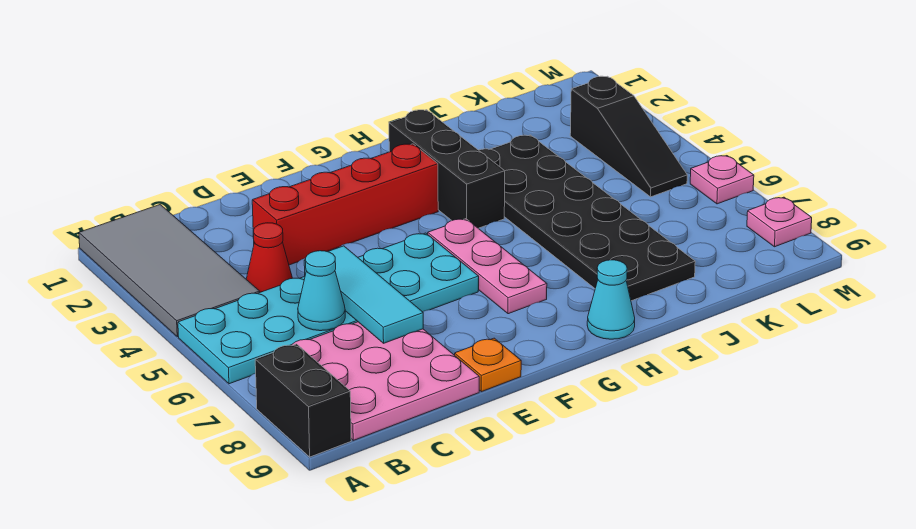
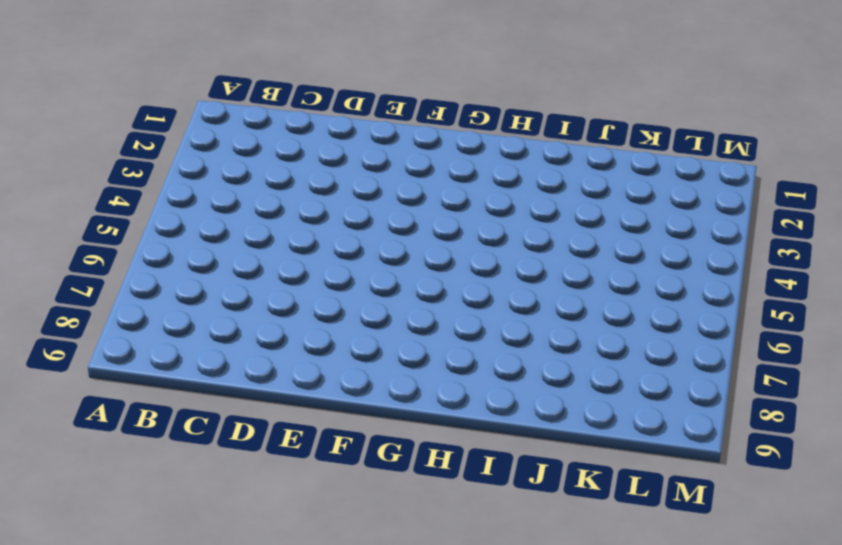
none -> grey tile A1:B4 level 1
none -> cyan plate A5:F6 level 1
none -> black brick A8:A9 level 1

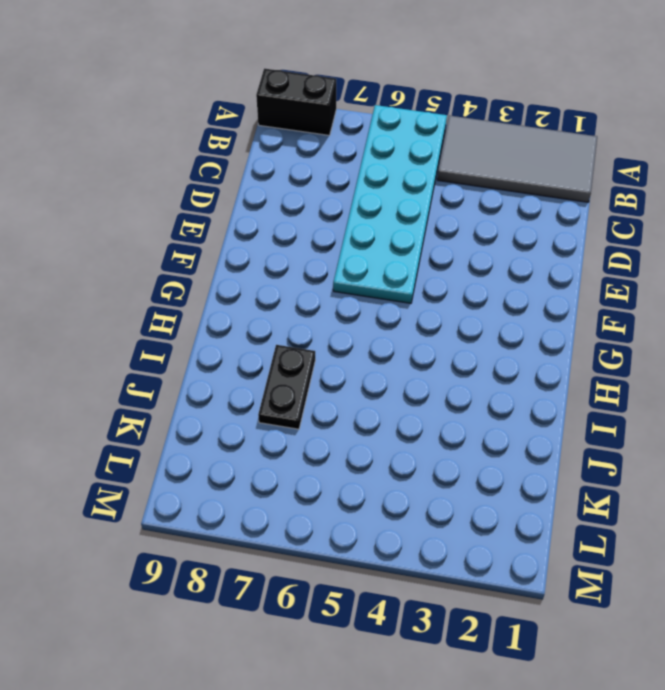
black plate I7:J7 level 1 -> black plate I3:J8 level 1
none -> pink plate B7:D9 level 1
none -> red cone C4 level 1
none -> red brick D3:G3 level 1

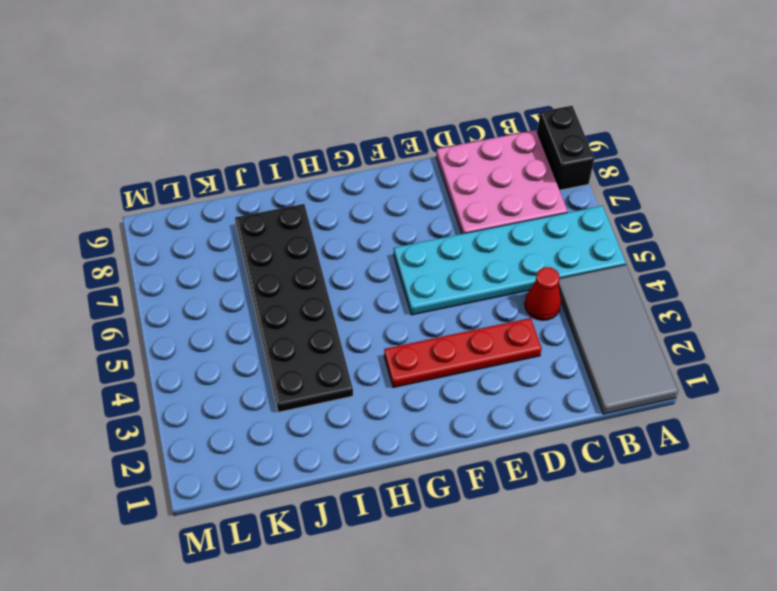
red plate D3:G3 level 1 -> red brick D3:G3 level 1
none -> orange plate E9 level 1
none -> pink plate G5:G7 level 1
none -> black brick H2:H4 level 1

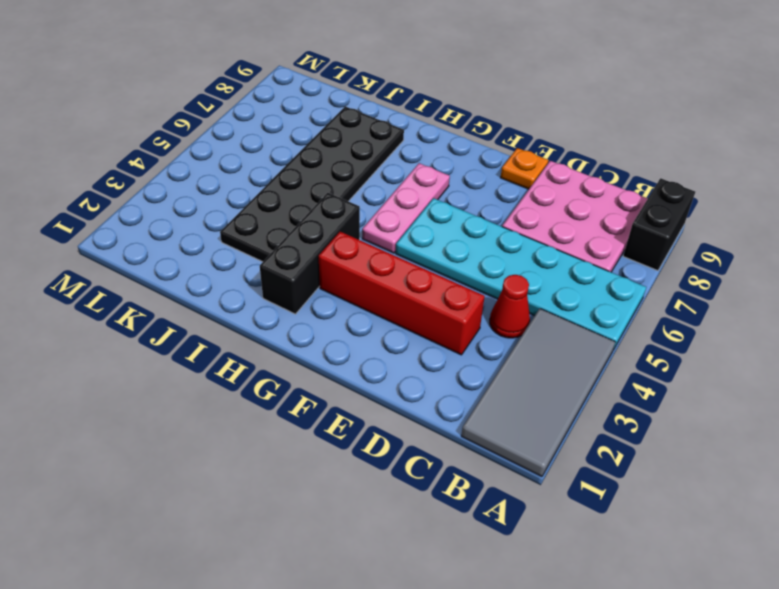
none -> cyan cone H9 level 1
none -> black slope L3:L5 level 1 top 3
none -> pink plate M6 level 1

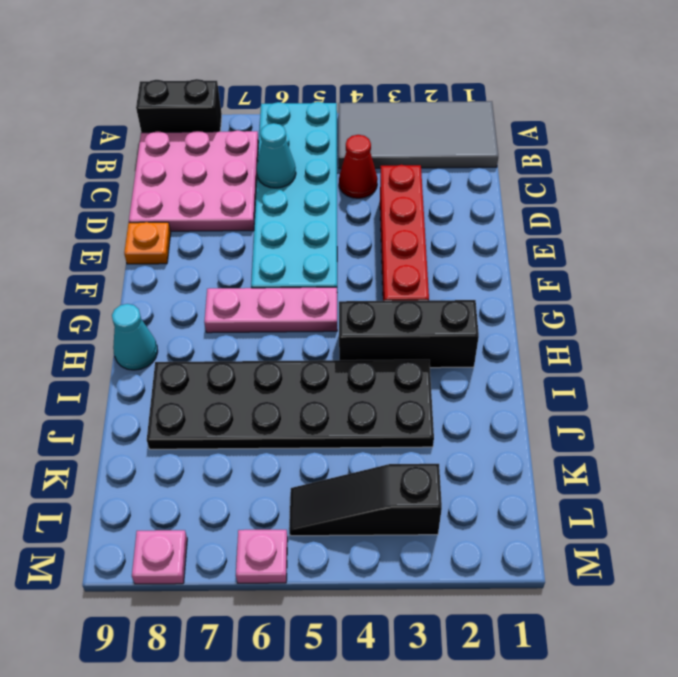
none -> cyan tile D5:D7 level 2

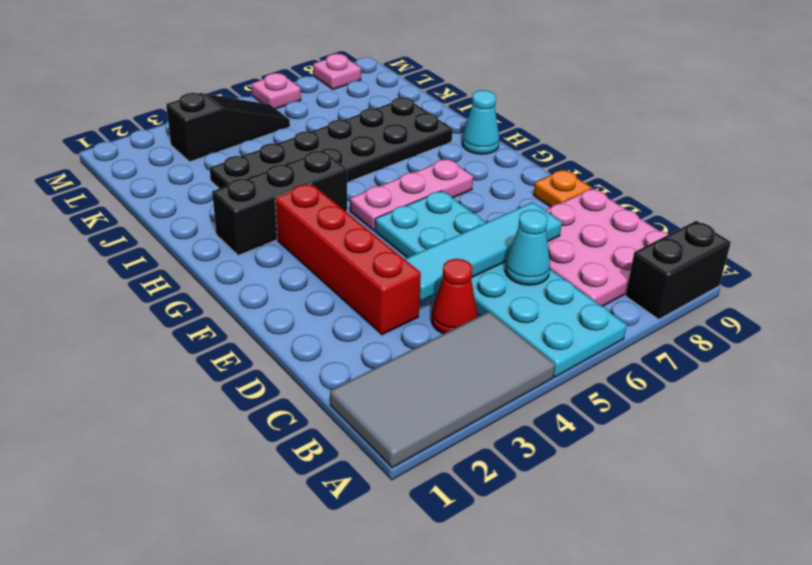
cyan tile D4:D7 level 2 -> cyan tile D5:D7 level 2

